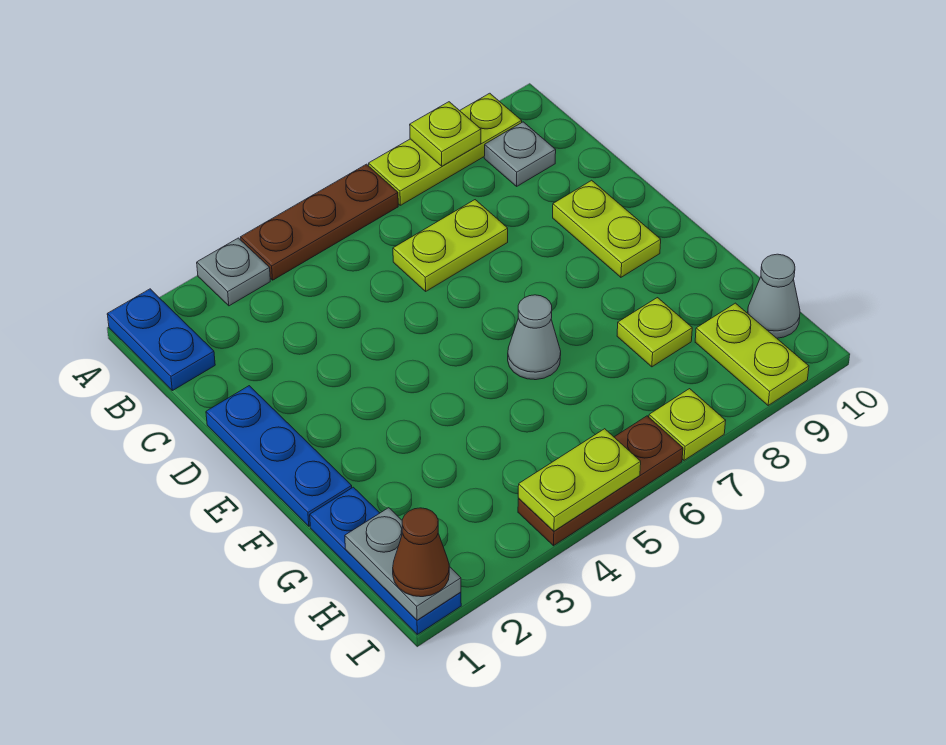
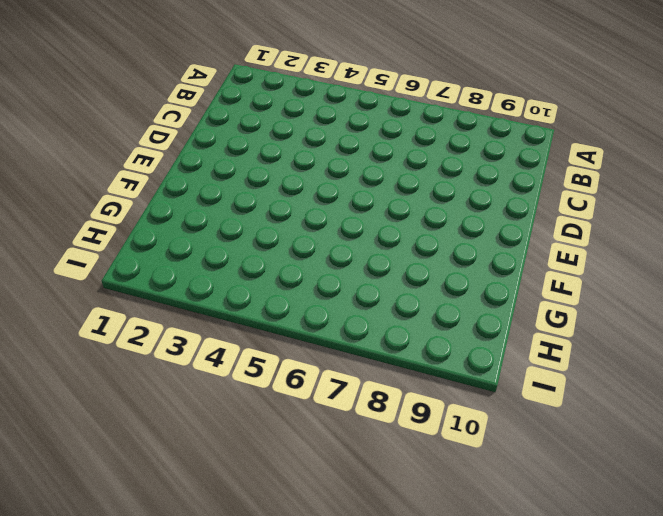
none -> blue plate A1:B1 level 1
none -> grey plate A3 level 1
none -> brown plate A4:A6 level 1

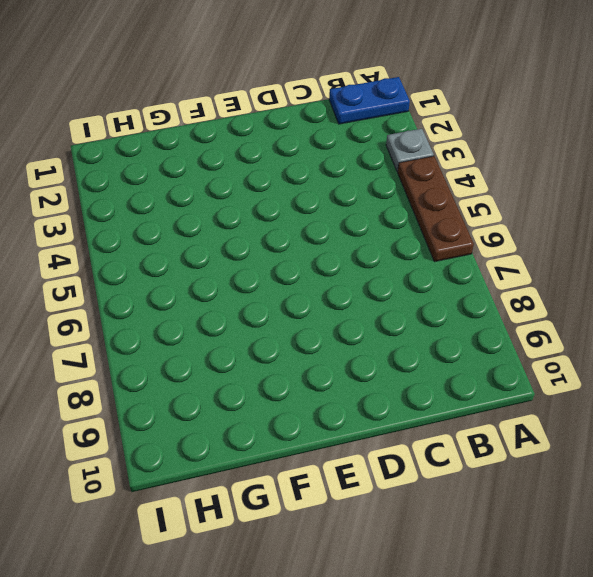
none -> lime plate A7:A9 level 1
none -> grey plate B9 level 1
none -> lime plate C6:C7 level 1

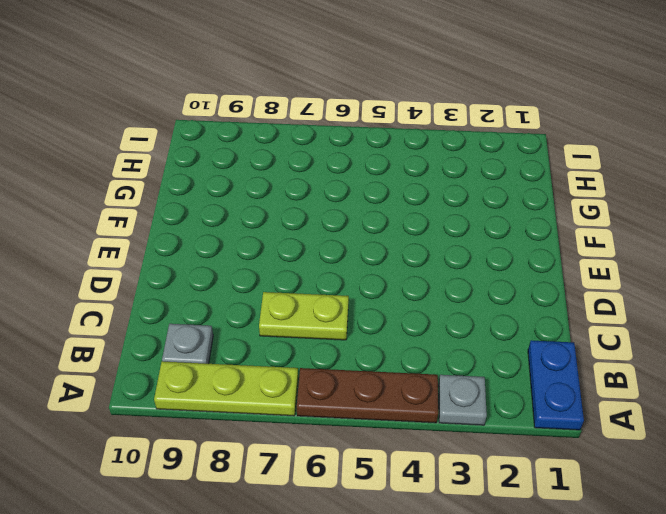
none -> blue plate D1:F1 level 1
none -> lime plate D9:E9 level 1
none -> grey cone F6 level 1

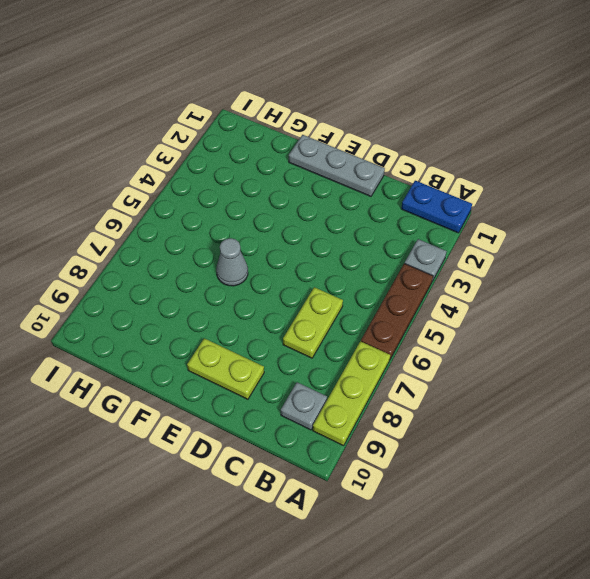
grey plate D1:F1 level 1 -> blue plate D1:F1 level 1
none -> blue plate G1:I1 level 1
none -> lime plate G8 level 1
none -> lime plate H9:I9 level 1

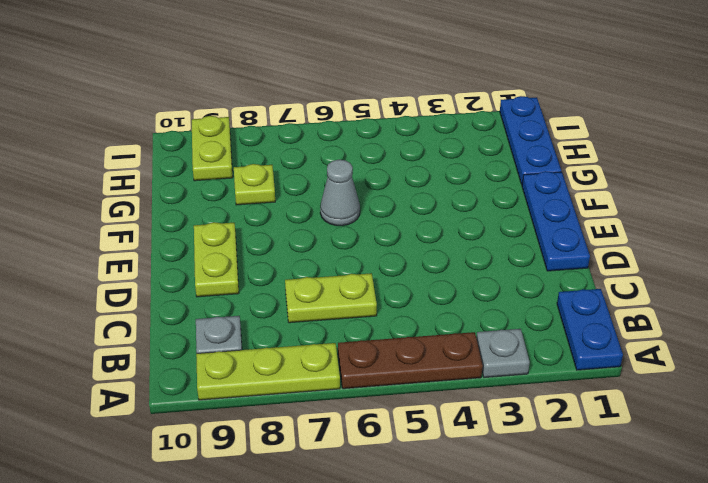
none -> grey cone H10 level 1
none -> brown plate I4:I6 level 1
none -> lime plate I7 level 1

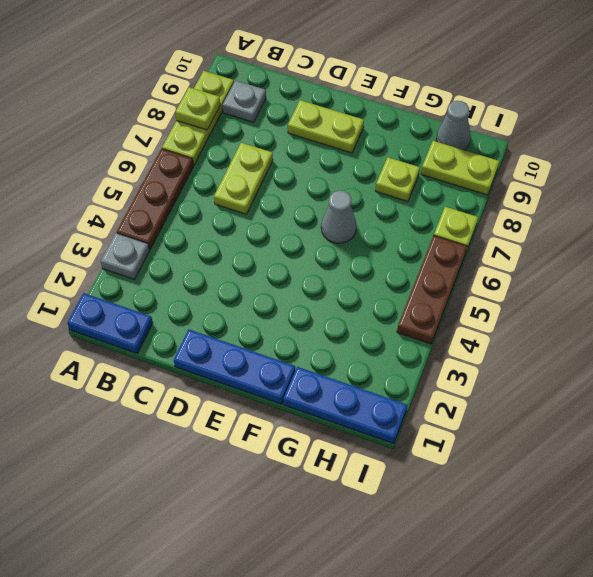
none -> grey plate H1:I1 level 2
none -> lime plate I4:I5 level 2
none -> brown cone I1 level 3

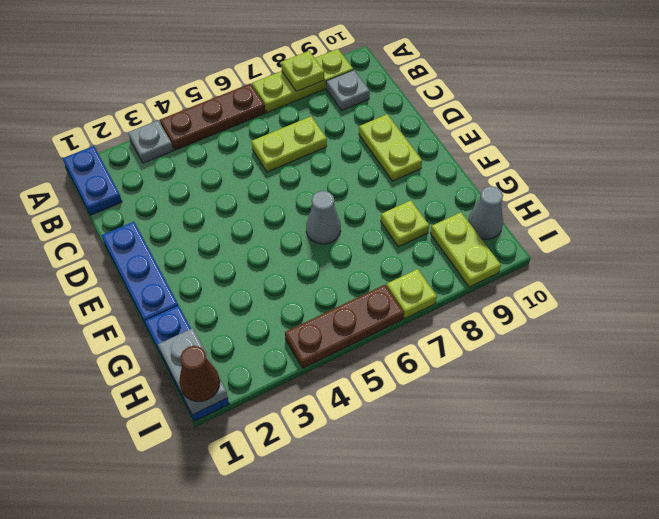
none -> lime plate I4:I5 level 2

